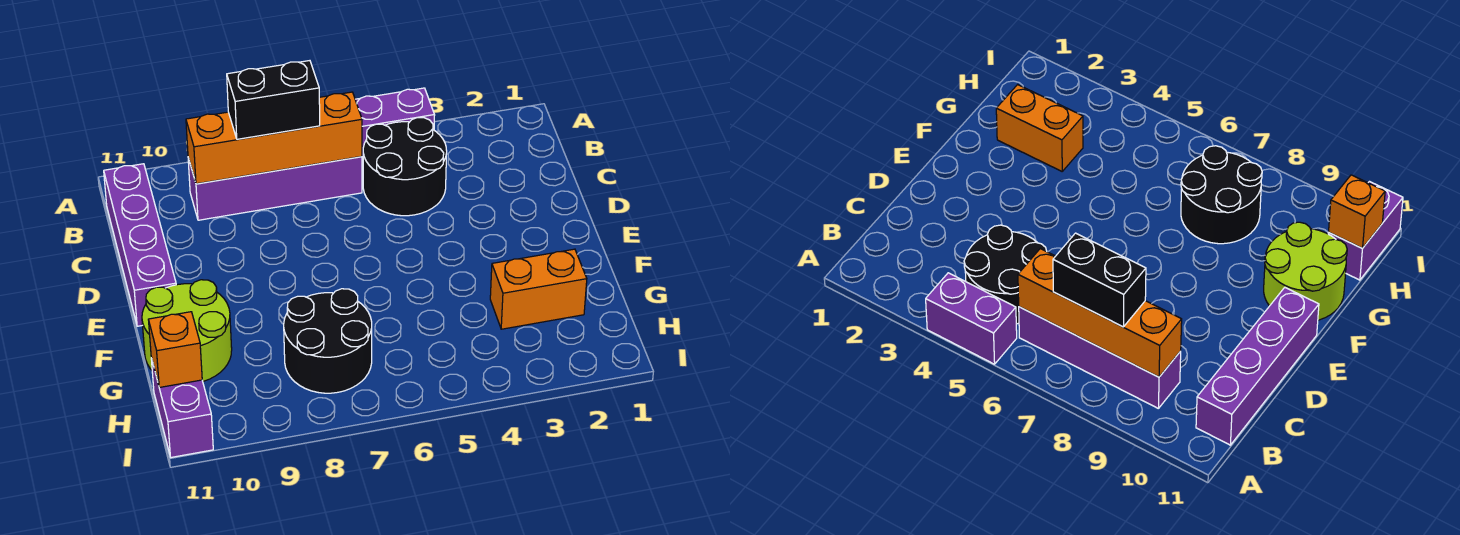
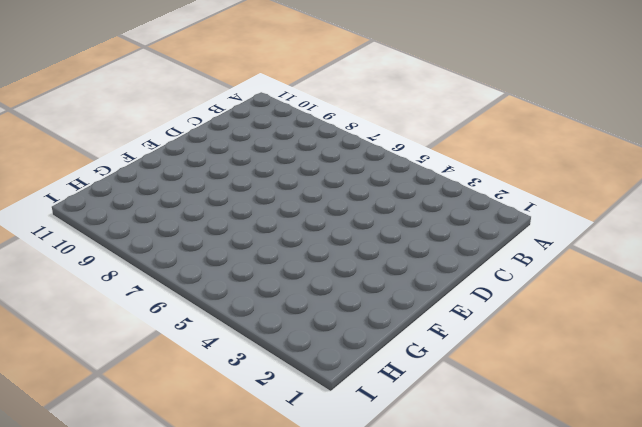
none -> purple brick A4:A5 level 1
none -> black round brick B4:C5 level 1

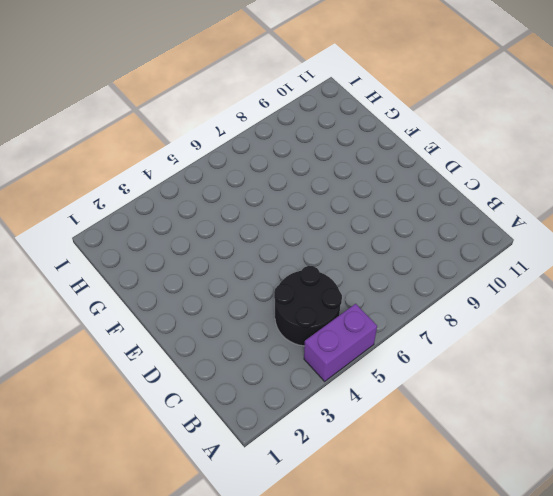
none -> purple brick B6:B9 level 1
none -> purple brick B11:E11 level 1

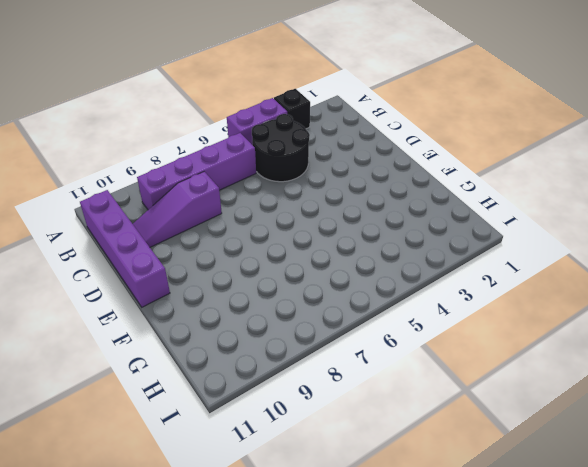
black brick A3 level 1 -> none
purple slope C8:C10 level 1 top 8 -> none
none -> lime round brick F10:G11 level 1
none -> orange brick G2:G3 level 1

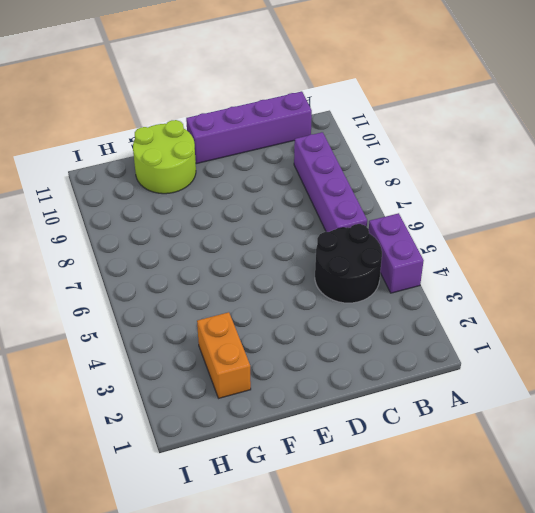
none -> black round brick G7:H8 level 1
none -> purple brick H11:I11 level 1

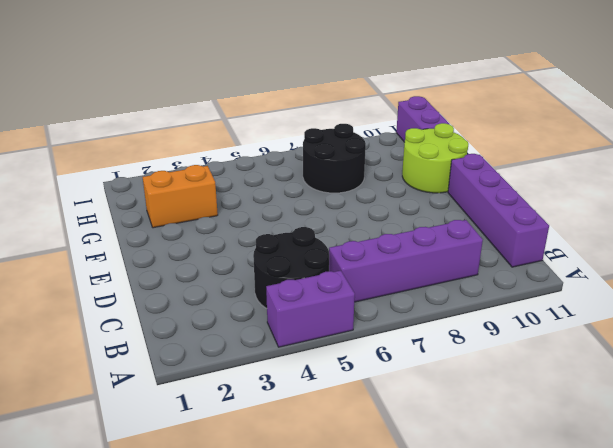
none -> orange brick B6:B9 level 2
none -> orange brick H11 level 2

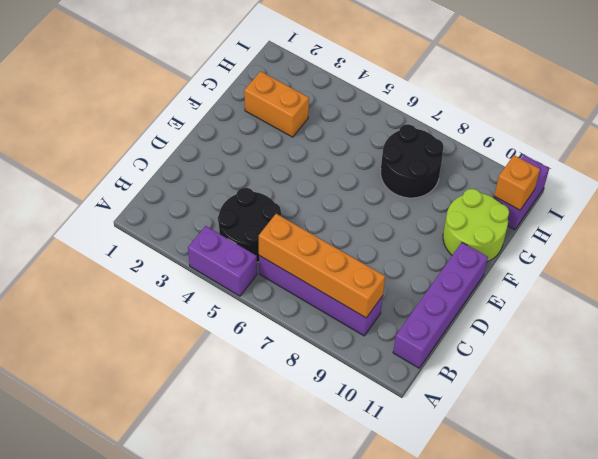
none -> black brick B7:B8 level 3

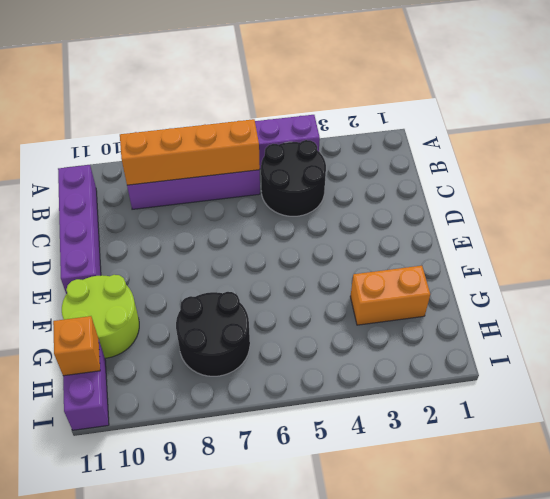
none -> black brick B7:B8 level 3

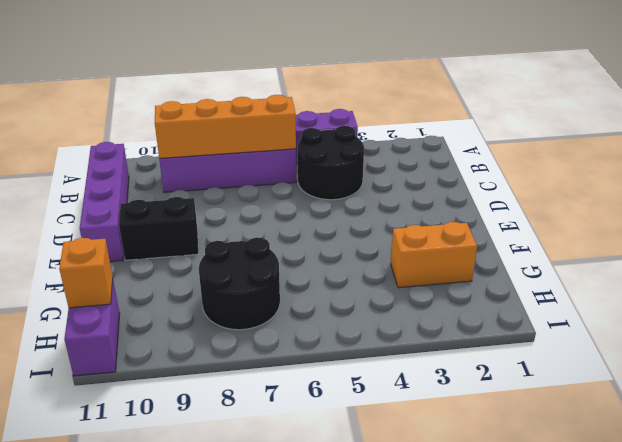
black brick E9:E10 level 1 -> black brick B7:B8 level 3
none -> lime round brick F10:G11 level 1

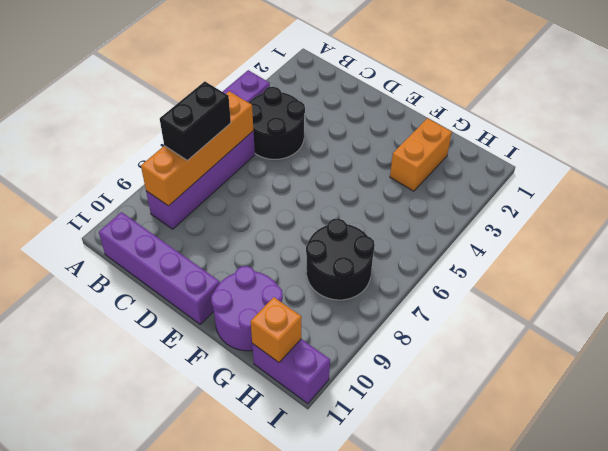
purple round brick F10:G11 level 1 -> lime round brick F10:G11 level 1

